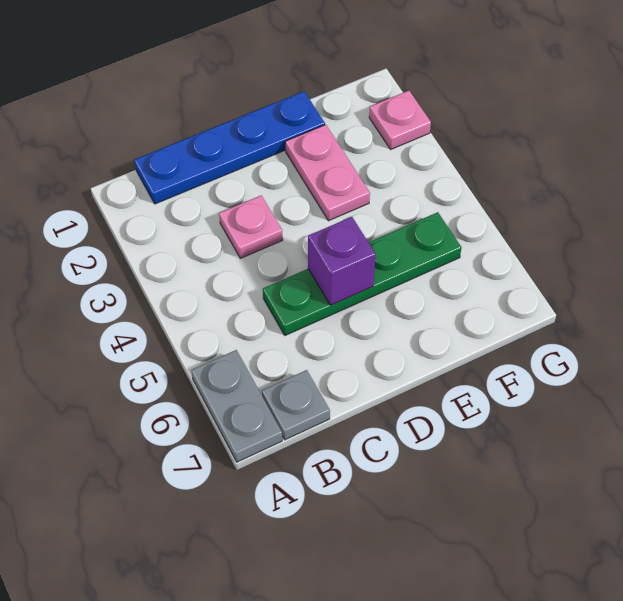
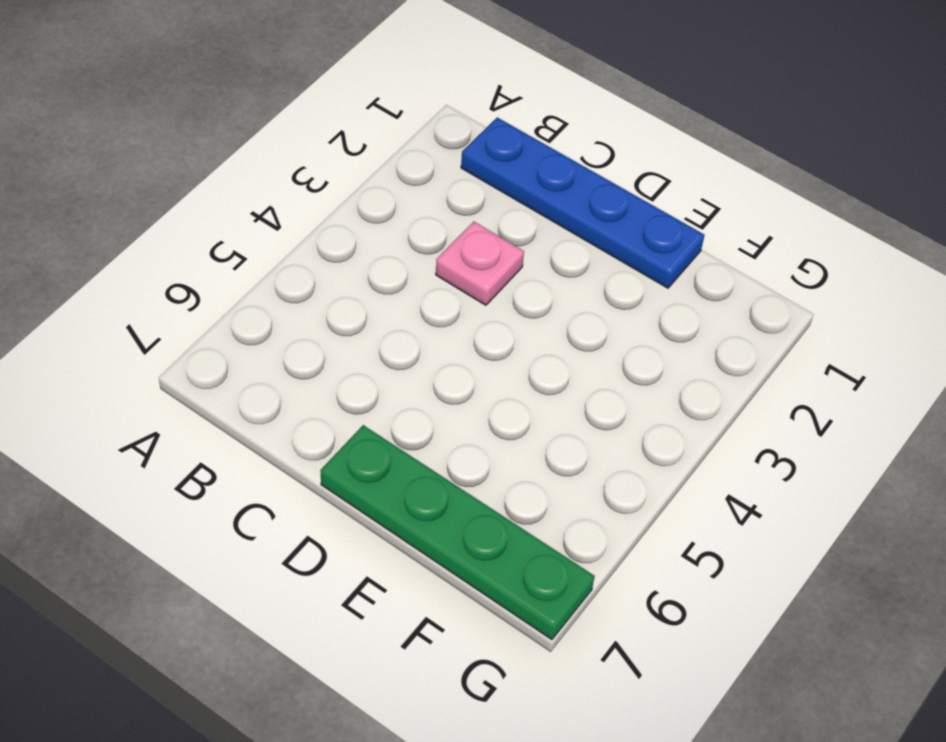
green plate D7:G7 level 1 -> green plate C5:F5 level 1
none -> grey plate A6:A7 level 1
none -> grey plate B7 level 1

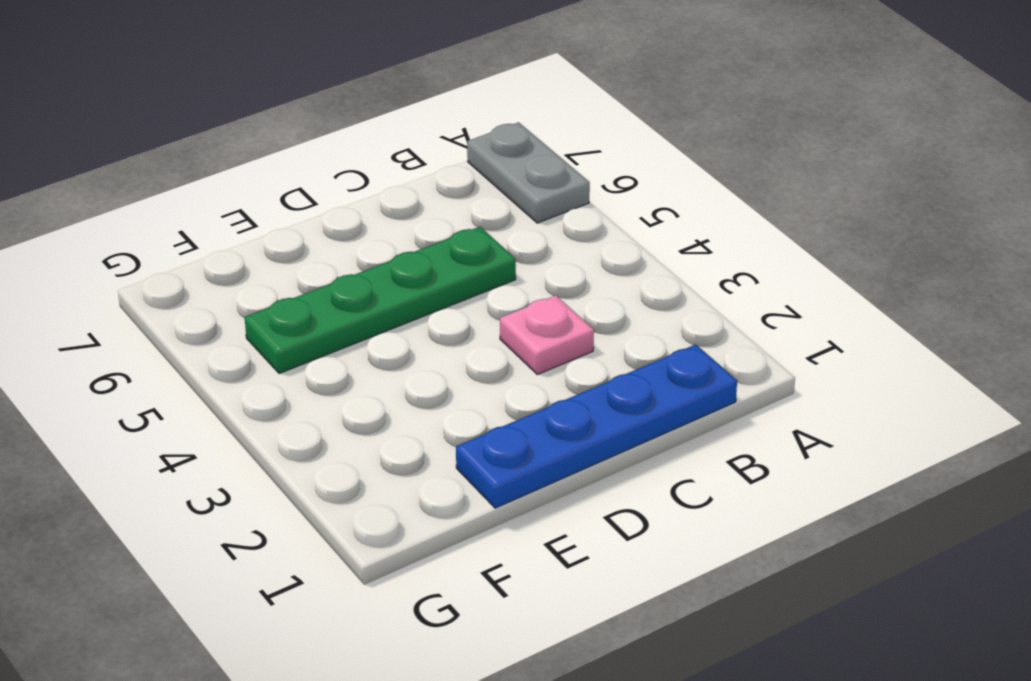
none -> grey plate B7 level 1
none -> pink plate E2:E3 level 1

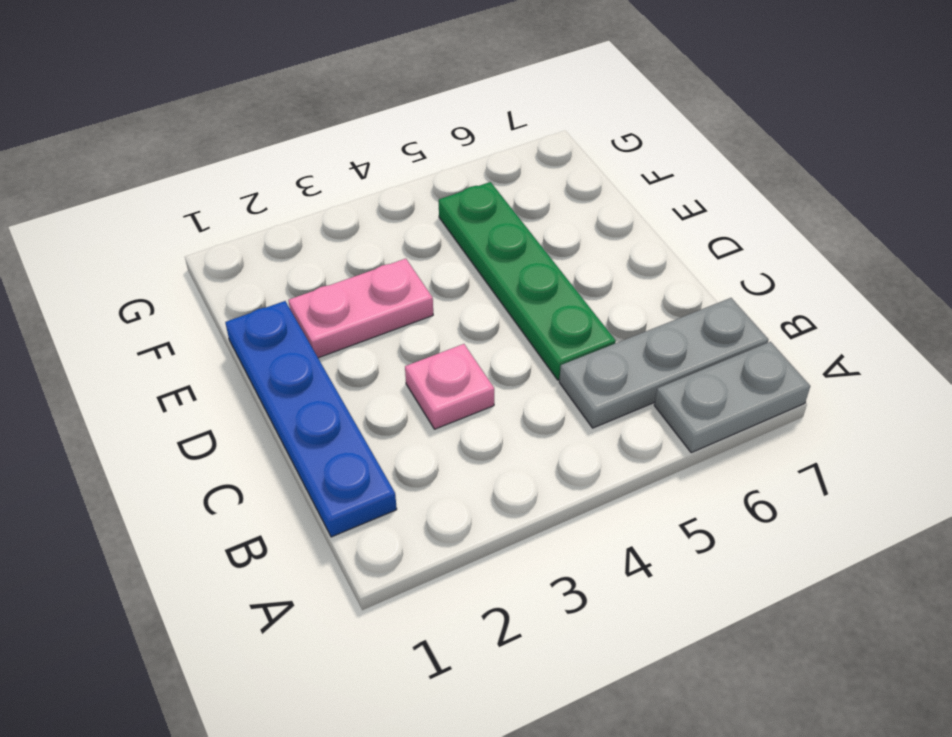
grey plate B5:B7 level 1 -> grey plate B7 level 1
none -> pink plate G2 level 1
none -> purple brick D5 level 2

